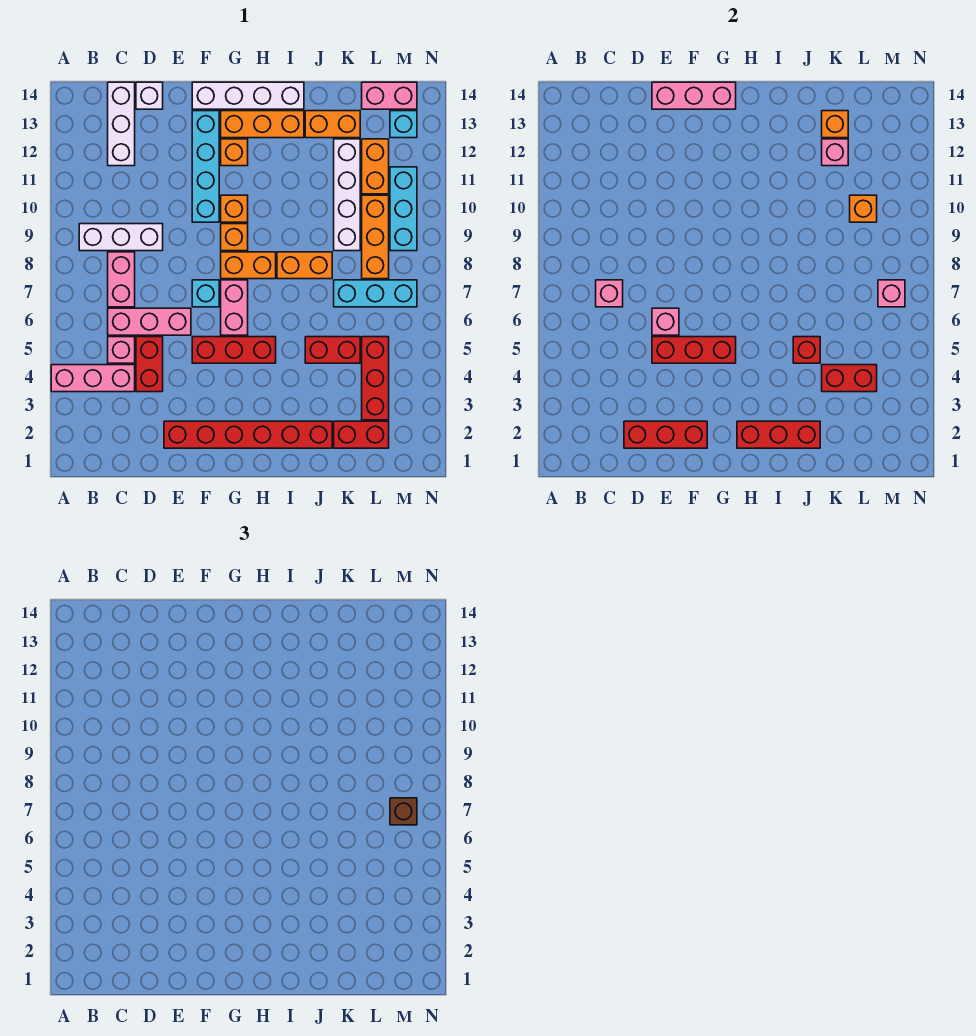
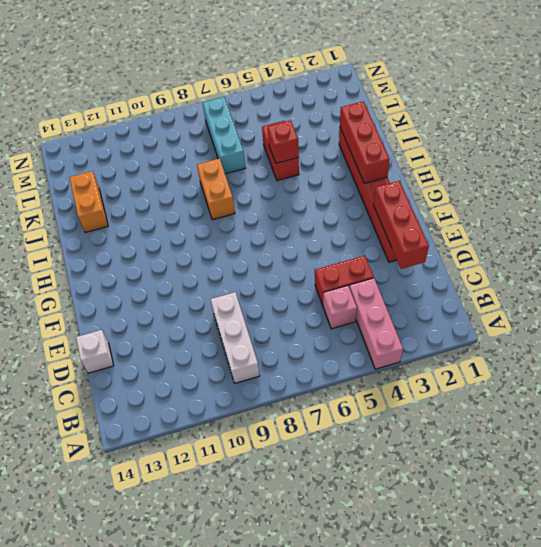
none -> pink brick C6:E6 level 1
none -> pink brick C7:C8 level 1
none -> white brick C12:C14 level 1
none -> red brick F5:H5 level 1

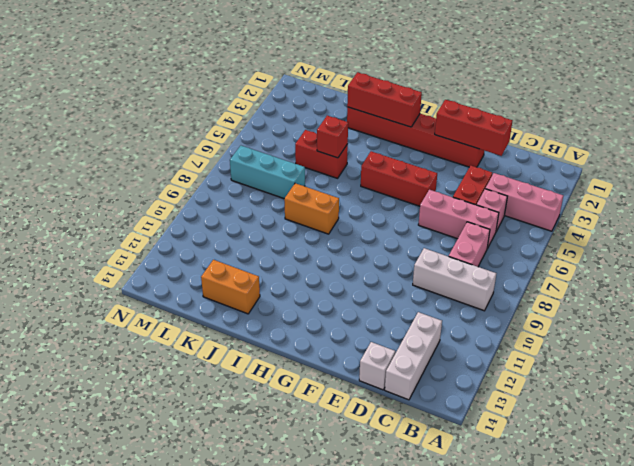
none -> cyan brick F7 level 1
none -> cyan brick F10:F13 level 1
none -> white brick F14:I14 level 1
none -> pink brick G6:G7 level 1

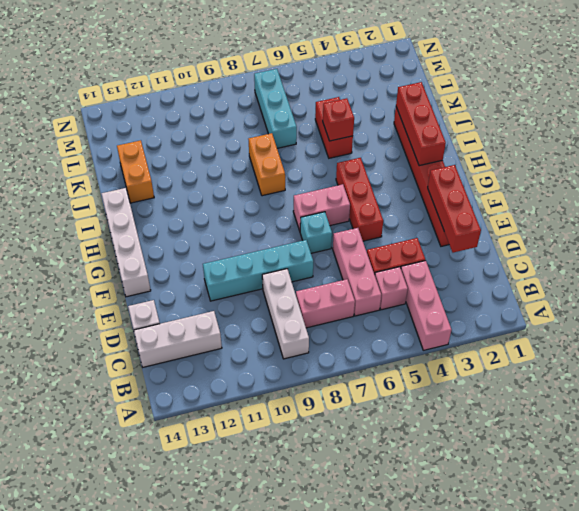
cyan brick E8:E11 level 1 -> cyan brick F10:F13 level 1
none -> orange brick G8:H8 level 1
none -> orange brick G9 level 1
none -> orange brick G10 level 1
none -> orange brick G12 level 1

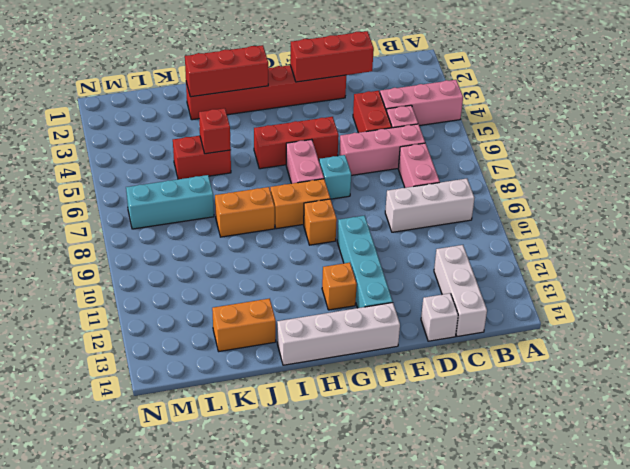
none -> orange brick G10 level 1
none -> orange brick G13:I13 level 1
none -> red brick K2:L2 level 1
none -> white brick K9:K12 level 1

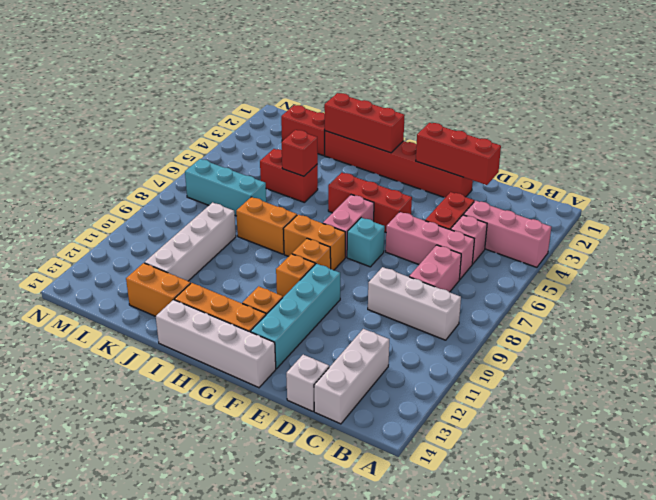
none -> red brick L3:L5 level 1
none -> orange brick L8:L10 level 1
none -> orange brick L11:L12 level 1
none -> pink brick L14:M14 level 1

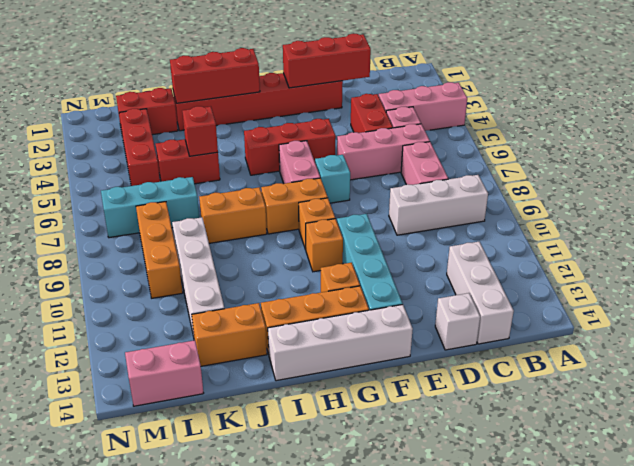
none -> orange brick L11:L12 level 1
none -> cyan brick M9:M11 level 1
none -> cyan brick M13 level 1
none -> pink brick C7 level 2

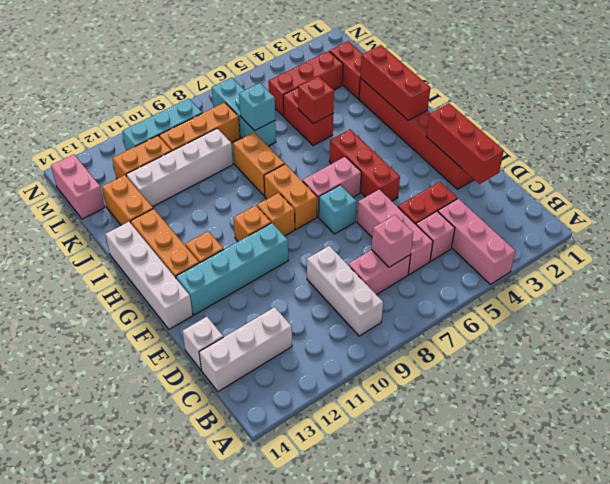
cyan brick K7 level 2 -> cyan brick M13 level 1
none -> red brick E5:G5 level 2
none -> pink brick E6 level 2
none -> pink brick E14:G14 level 2
none -> red brick K4:L4 level 2

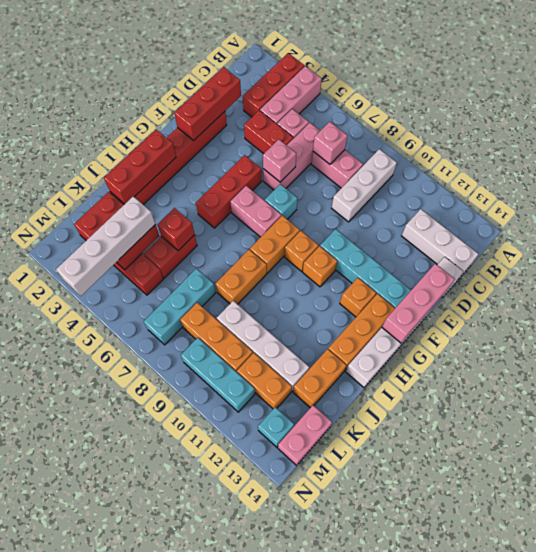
red brick A3:C3 level 1 -> red brick E5:G5 level 2
white brick K4:N4 level 3 -> none
none -> pink brick K12 level 2
none -> orange brick K13 level 2
none -> orange brick L10 level 2
none -> pink brick M7 level 2

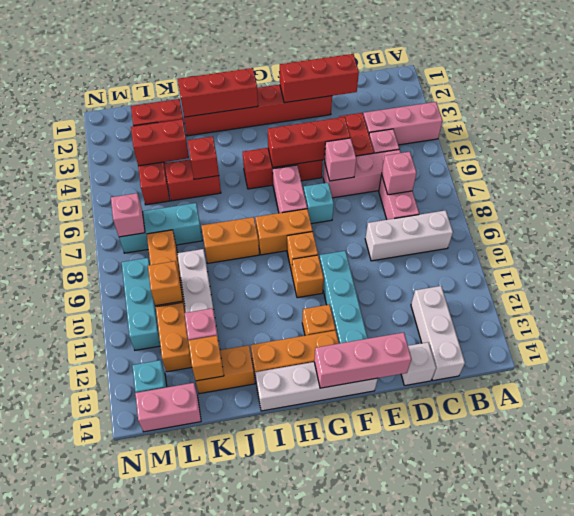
none -> brown brick M7 level 3

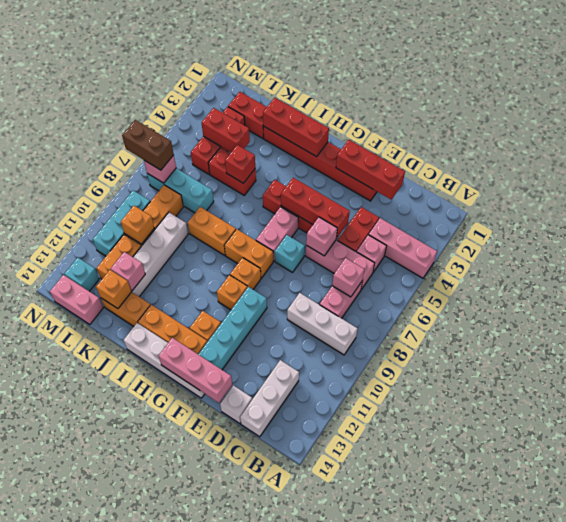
brown brick M7:N7 level 3 -> brown brick M7 level 3

